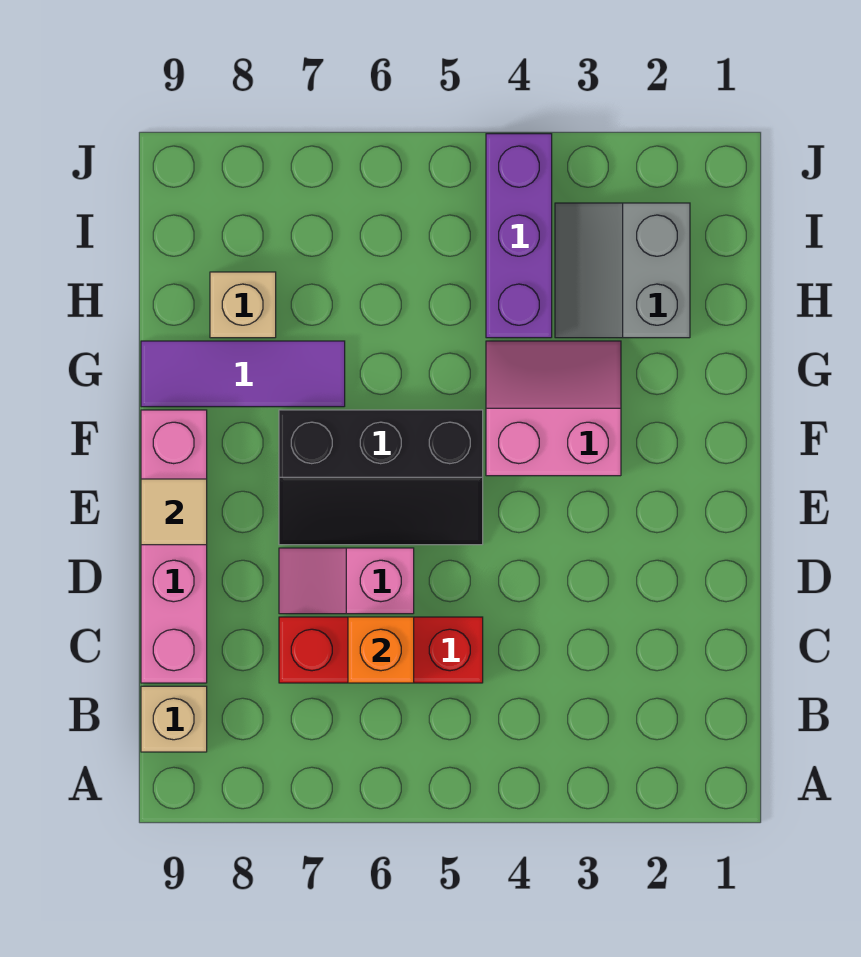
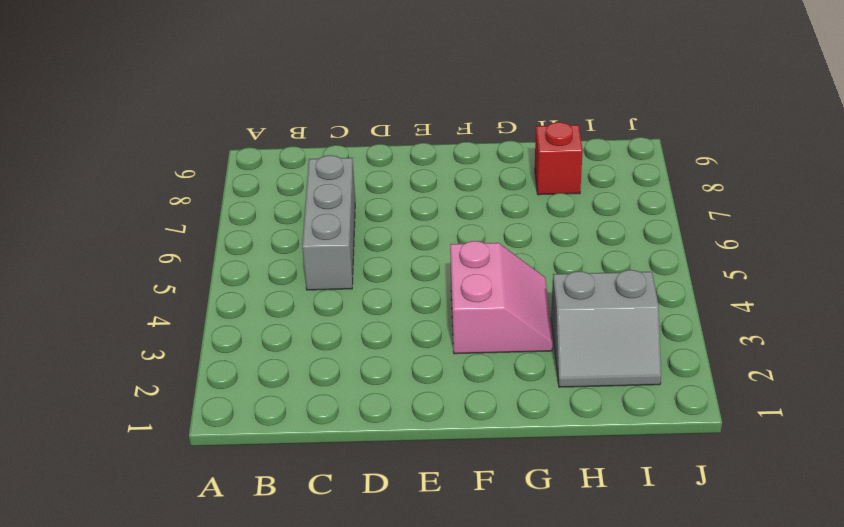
grey brick C5:C7 level 1 -> red brick C5:C7 level 1
grey slope H2:I3 level 1 top 3 -> grey slope H2:I3 level 1 top 2
red brick H8 level 1 -> tan brick H8 level 1
none -> tan brick B9 level 1
none -> pink brick C9:F9 level 1
none -> pink slope D6:D7 level 1 top 6

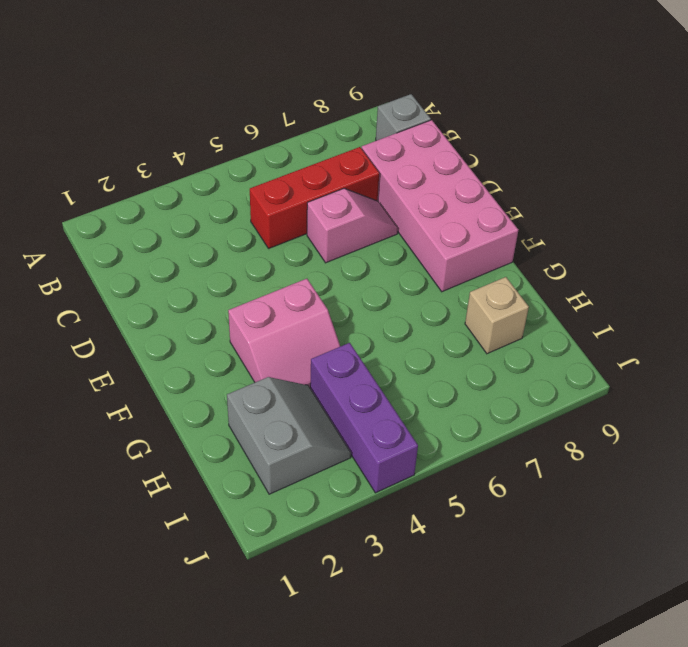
grey brick B9 level 1 -> tan brick B9 level 1
pink brick C8:F9 level 1 -> pink brick C9:F9 level 1
none -> black slope E5:F7 level 1 top F
none -> purple tile G7:G9 level 1
none -> orange brick C6 level 2

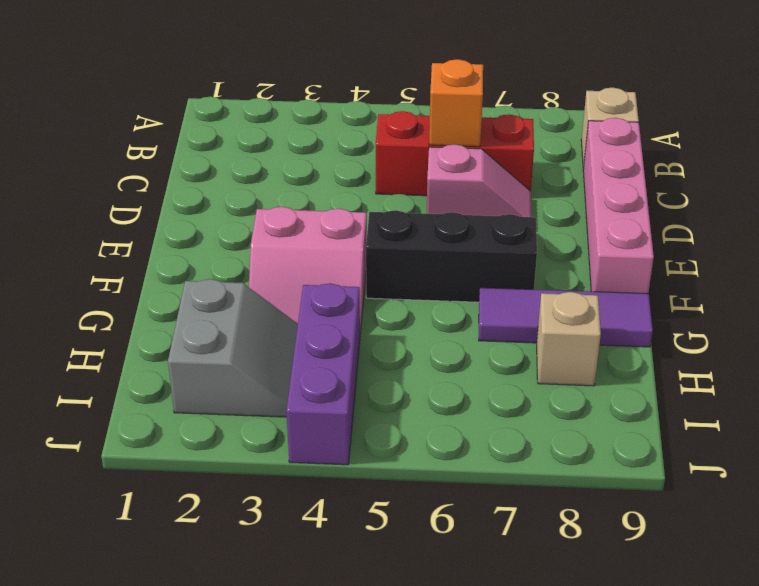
none -> tan tile E9 level 2

